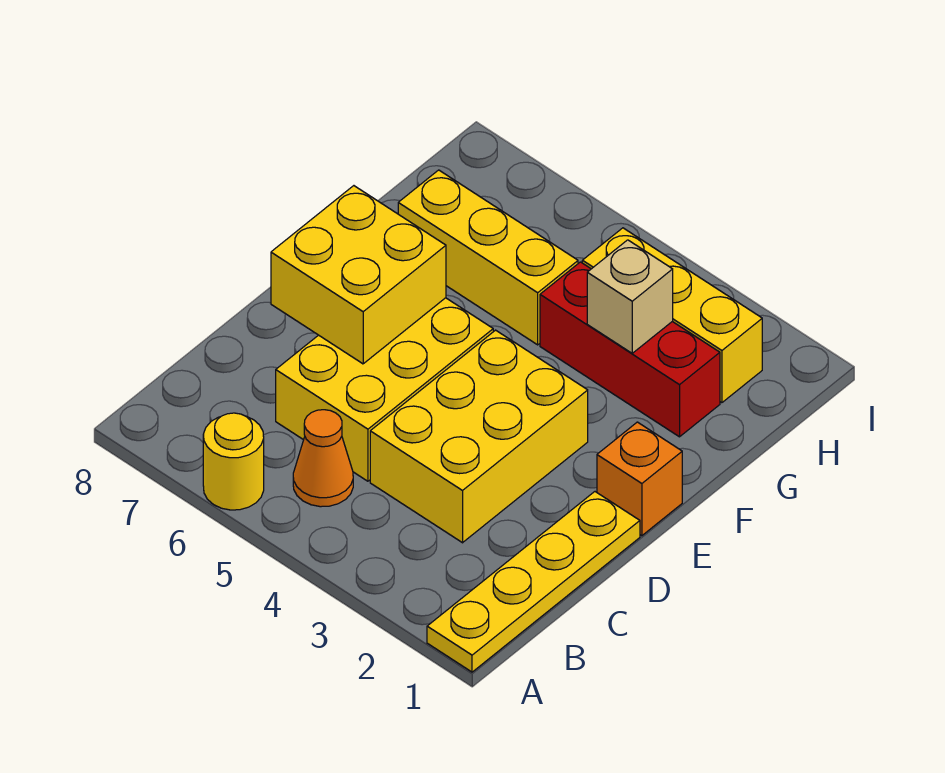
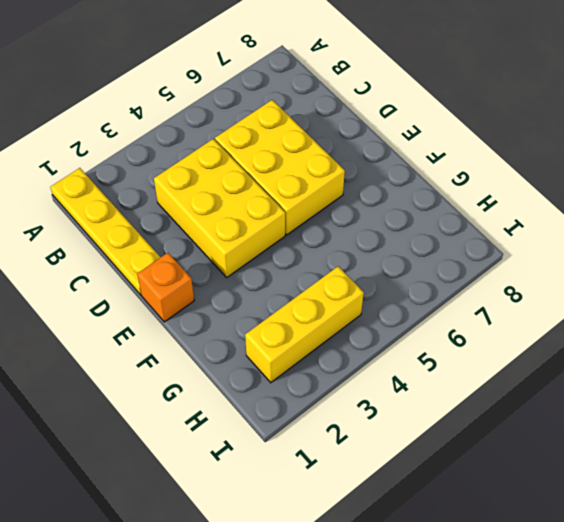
none -> yellow round brick A6 level 1
none -> orange cone B5 level 1

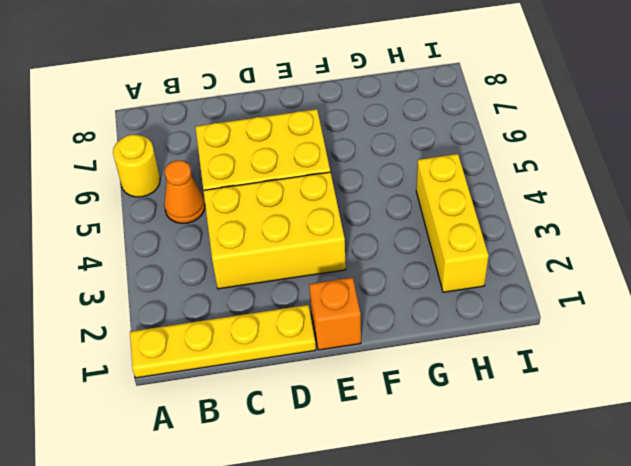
none -> red brick G2:G4 level 1
none -> yellow brick G5:G7 level 1

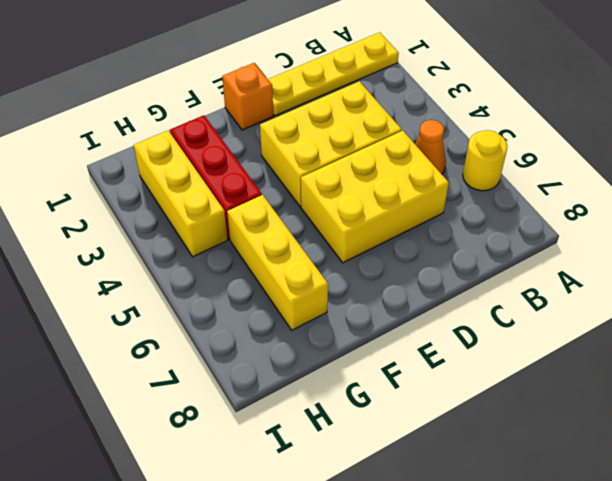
none -> yellow brick D6:E7 level 2
none -> tan brick G3 level 2

